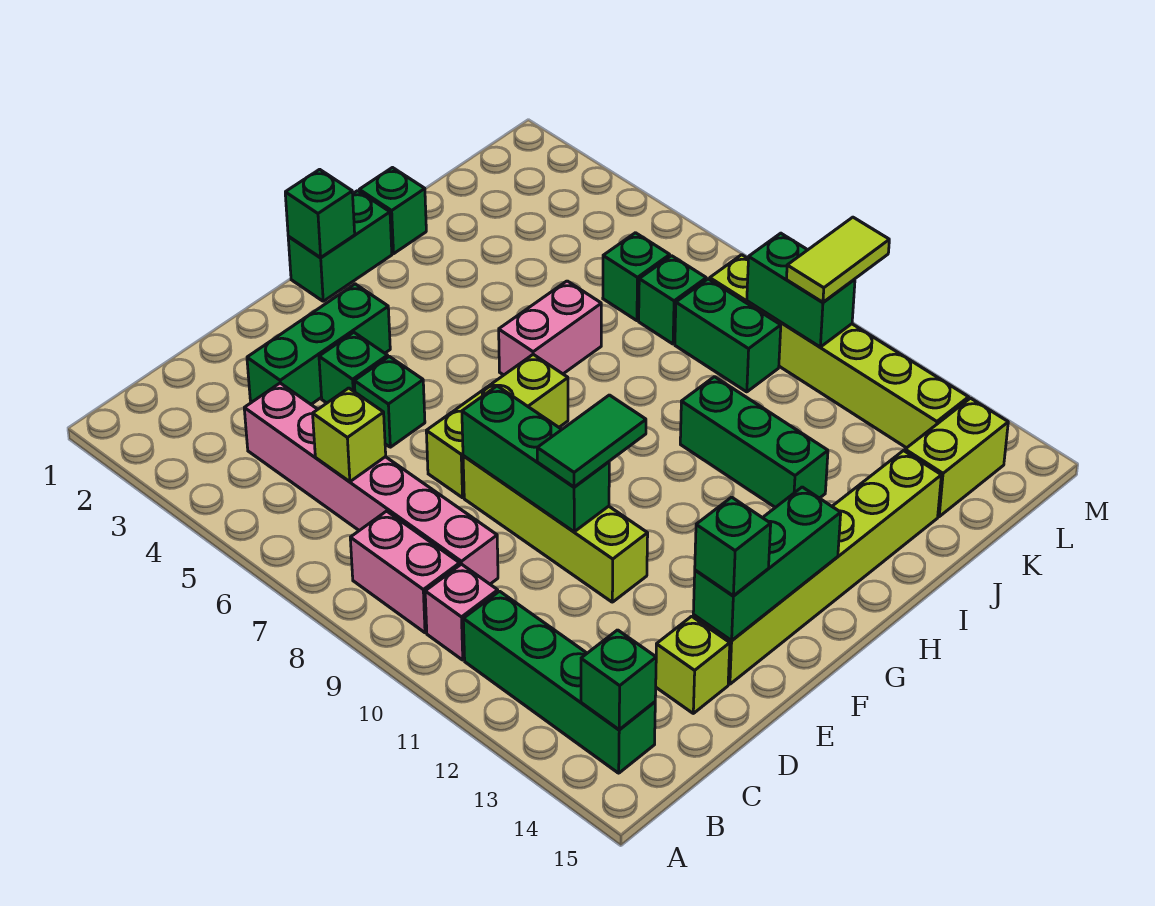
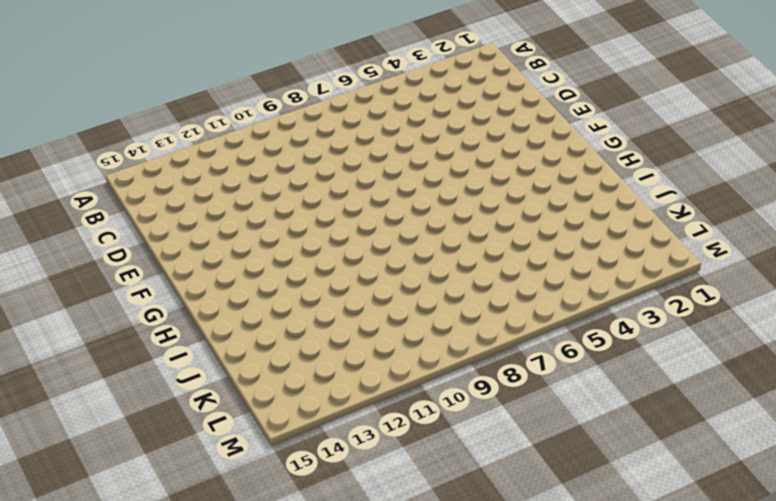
none -> pink brick B8:B9 level 1
none -> pink brick B10 level 1
none -> green brick B11:B14 level 1

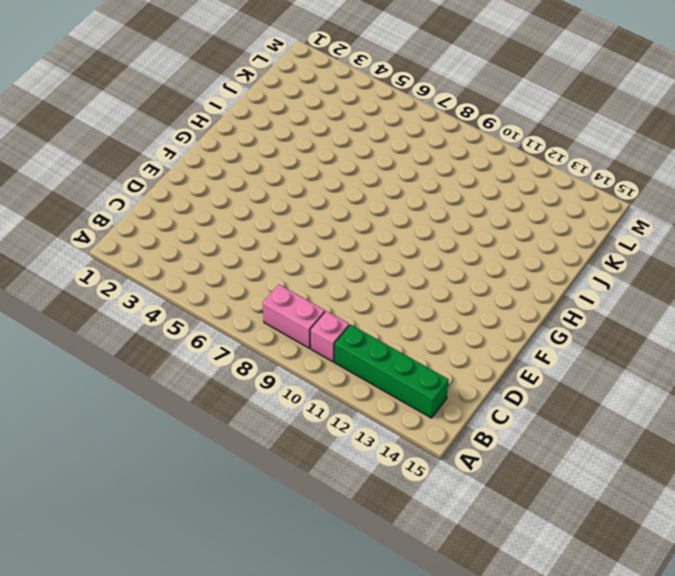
none -> pink brick C4:C9 level 1
none -> green brick D3:F3 level 1
none -> lime brick D14 level 1

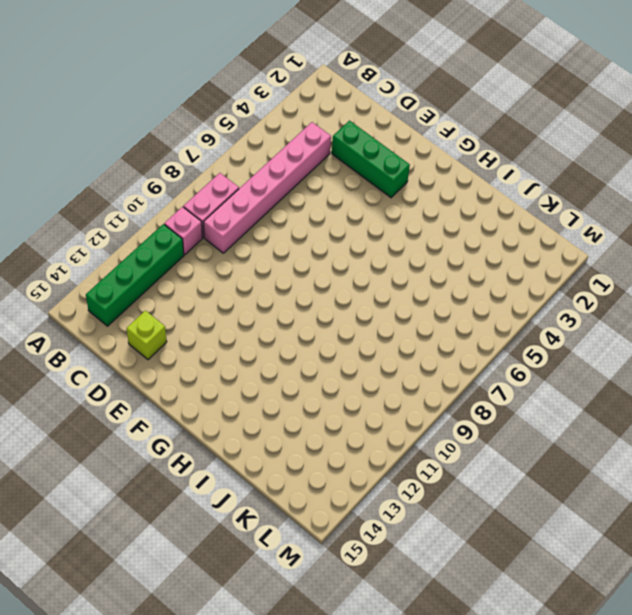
none -> green brick E4 level 1
none -> green brick E5 level 1
none -> lime brick E7:G7 level 1

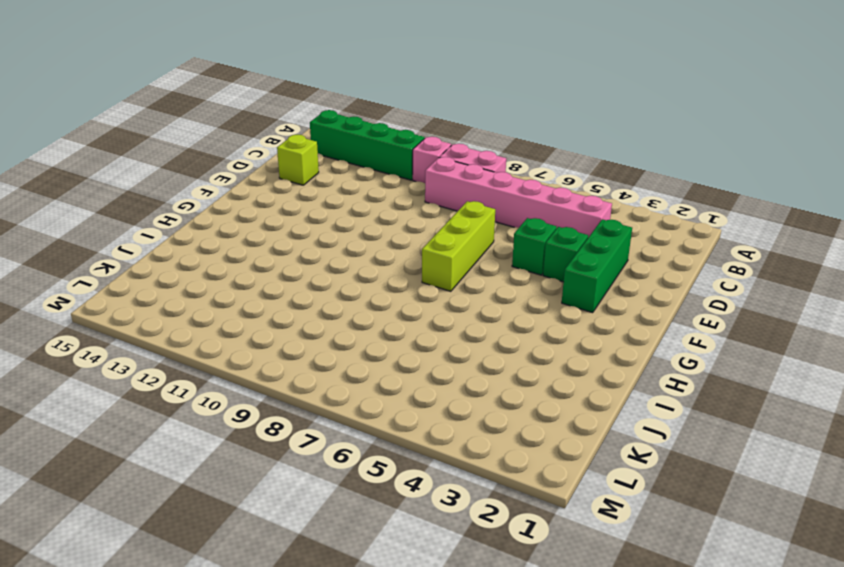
none -> lime brick E8:E11 level 1
none -> lime brick E14:J14 level 1
none -> green brick G1:H1 level 1

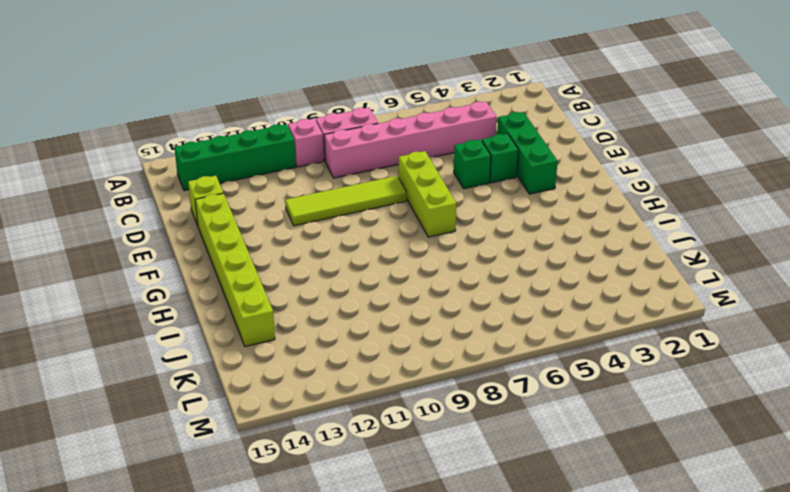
lime tile E8:E11 level 1 -> lime brick E8:E11 level 1
none -> green brick G1:H1 level 1
none -> pink brick H6:I6 level 1
none -> green brick I1 level 1

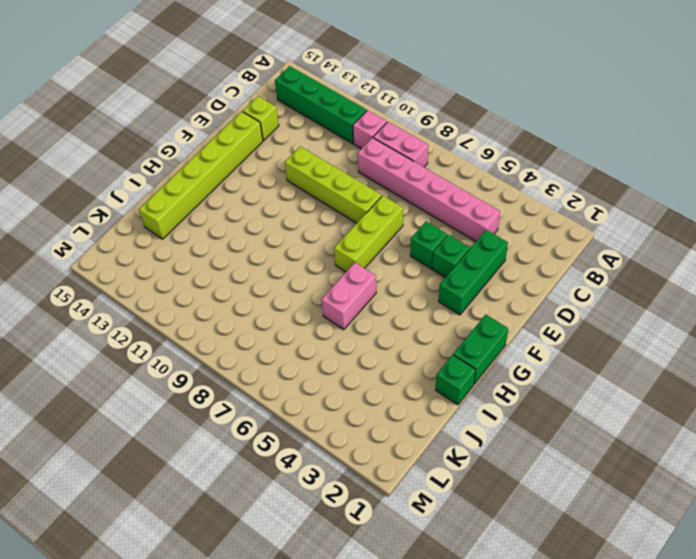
none -> green brick I10:I12 level 1
none -> green brick K6 level 1
none -> green brick K7 level 1

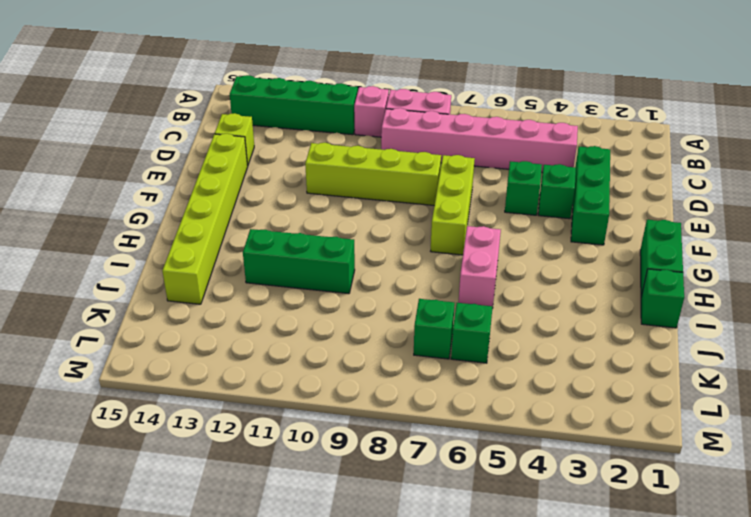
none -> green brick K8:K9 level 1
none -> lime brick K14:L14 level 1
none -> lime brick L8:L13 level 1

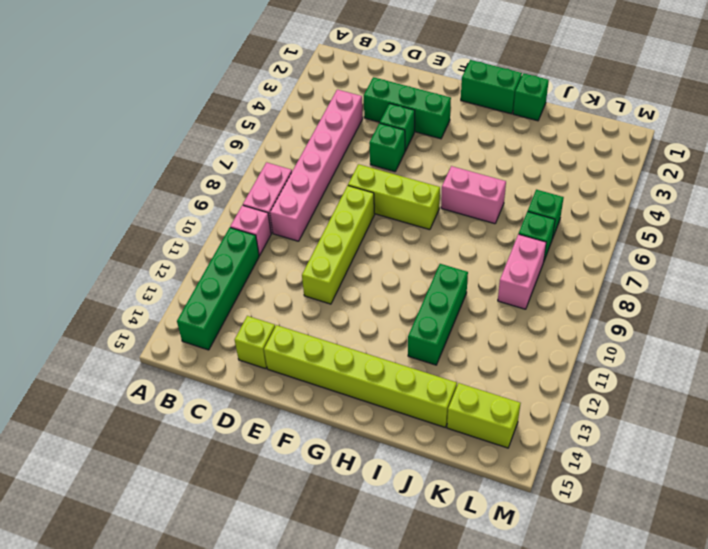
pink brick K8:K9 level 1 -> green brick K8:K9 level 1
none -> lime brick L8:L13 level 1
none -> green brick B14 level 2
none -> lime brick C6 level 2

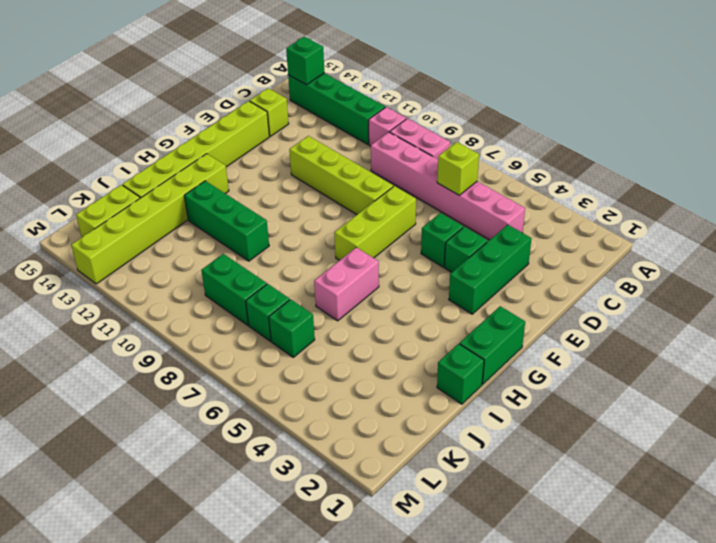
lime brick H13:M13 level 1 -> lime brick L8:L13 level 1
none -> green brick E8:E10 level 2
none -> green brick E14:G14 level 2
none -> green brick G1 level 2

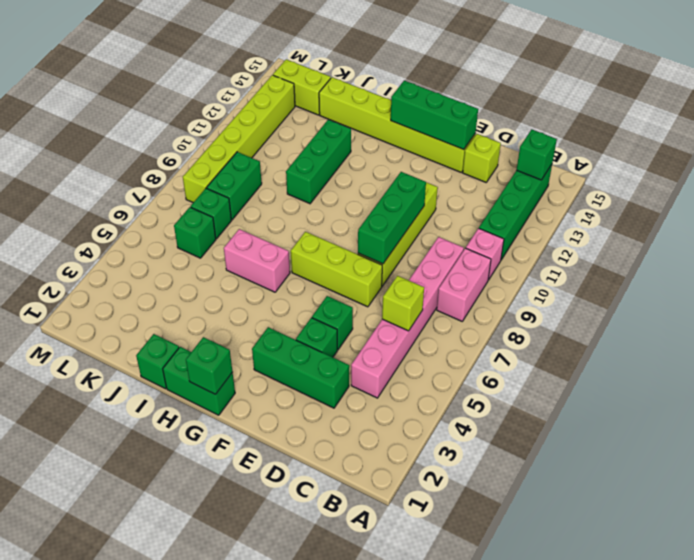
none -> green brick L9:L10 level 2
none -> green tile E10:F10 level 3
none -> green brick E14 level 3

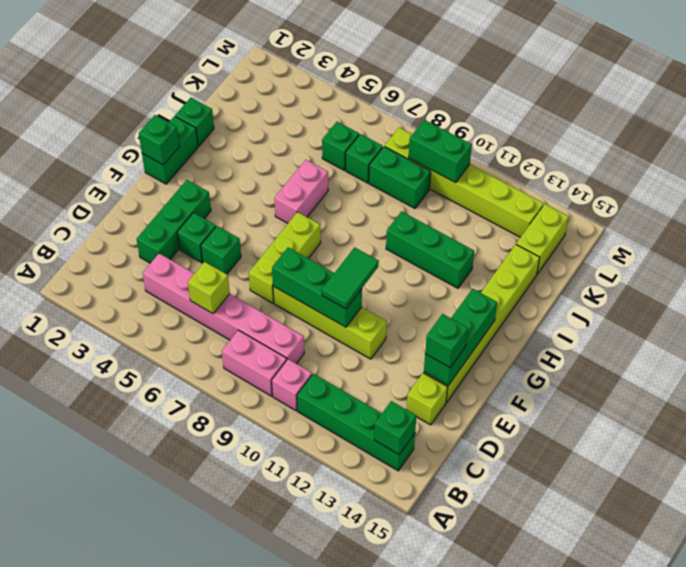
none -> lime tile L10:M10 level 3

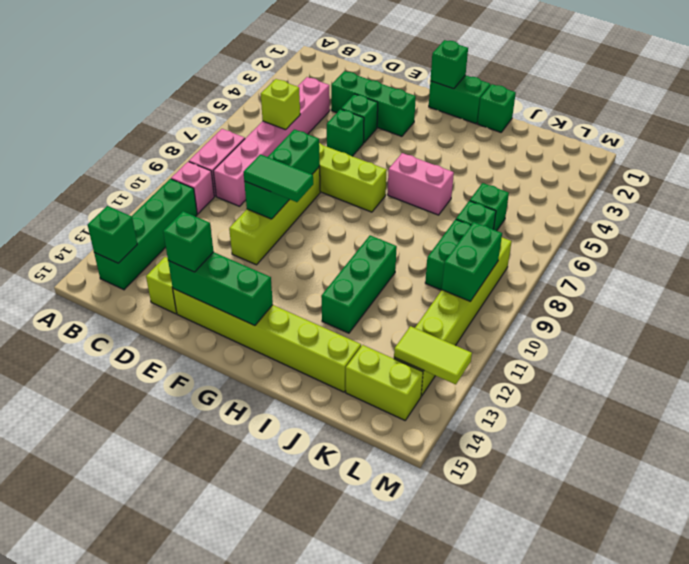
lime tile L13:M13 level 2 -> lime tile L10:M10 level 3

